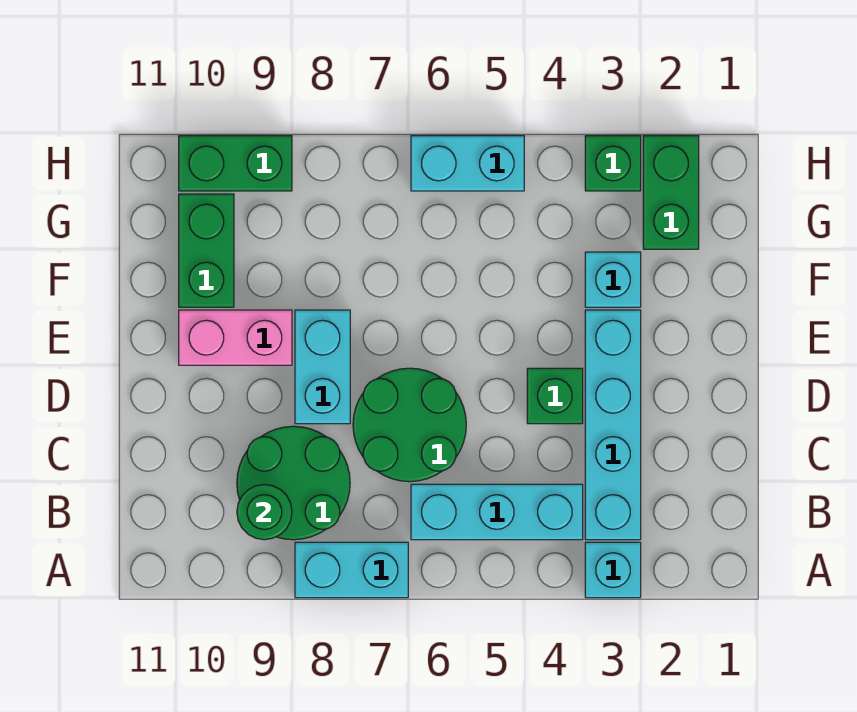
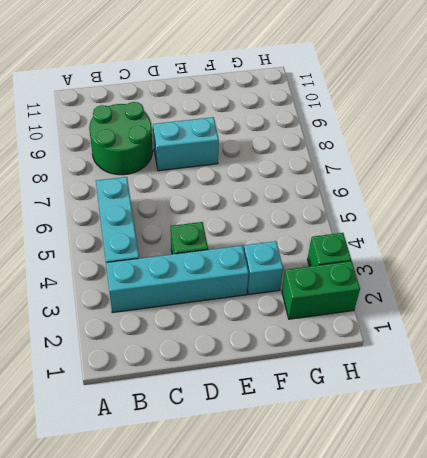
none -> cyan brick A3 level 1
none -> cyan brick A7:A8 level 1
none -> green round brick C6:D7 level 1

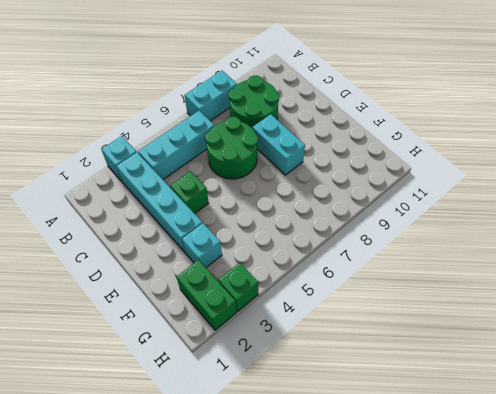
none -> pink brick E9:E10 level 1
none -> green brick F10:G10 level 1
none -> cyan brick H5:H6 level 1

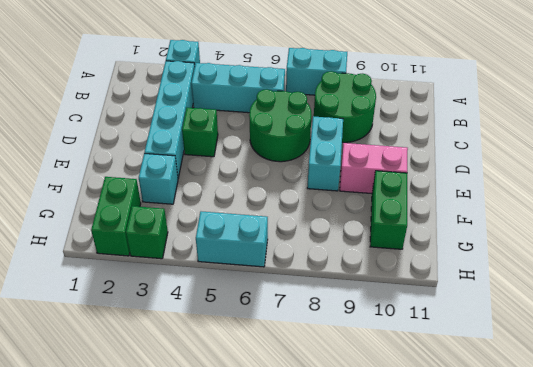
none -> green brick H9:H10 level 1
none -> green round brick B9 level 2

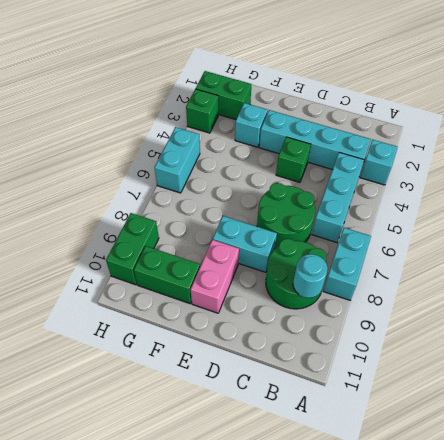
cyan round brick B9 level 2 -> green round brick B9 level 2

